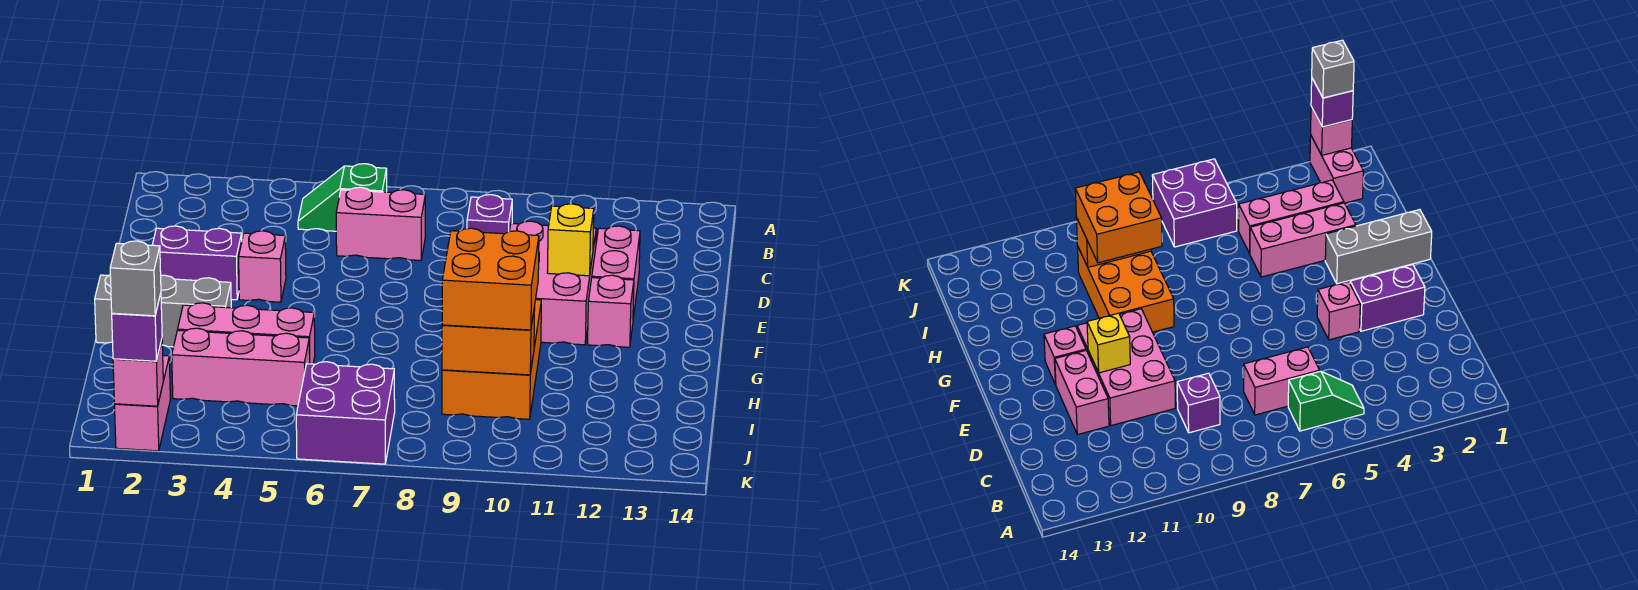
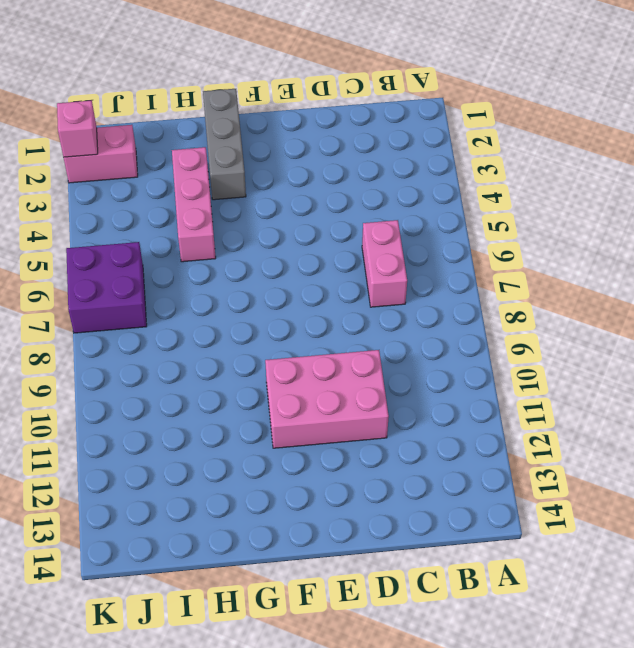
none -> green slope B5:B6 level 1 top 6
none -> purple brick C9 level 1
none -> pink brick D12:E12 level 1

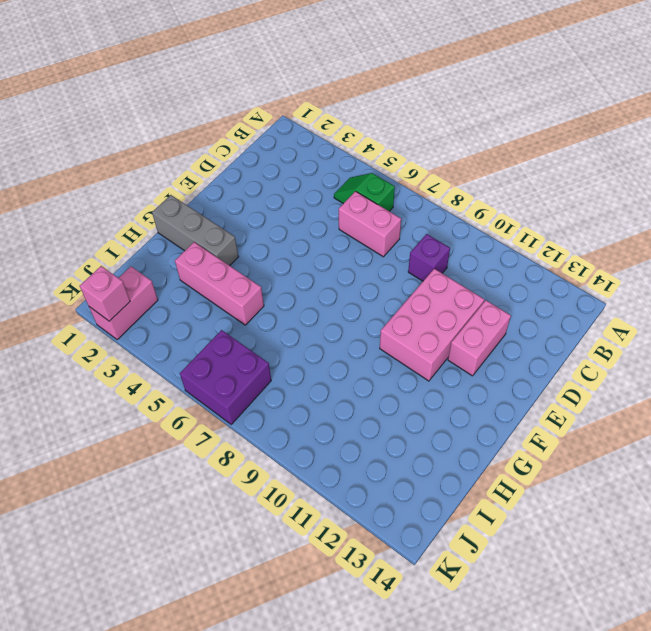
none -> purple brick E2:E3 level 1
none -> pink brick E4 level 1
none -> pink brick F12 level 1

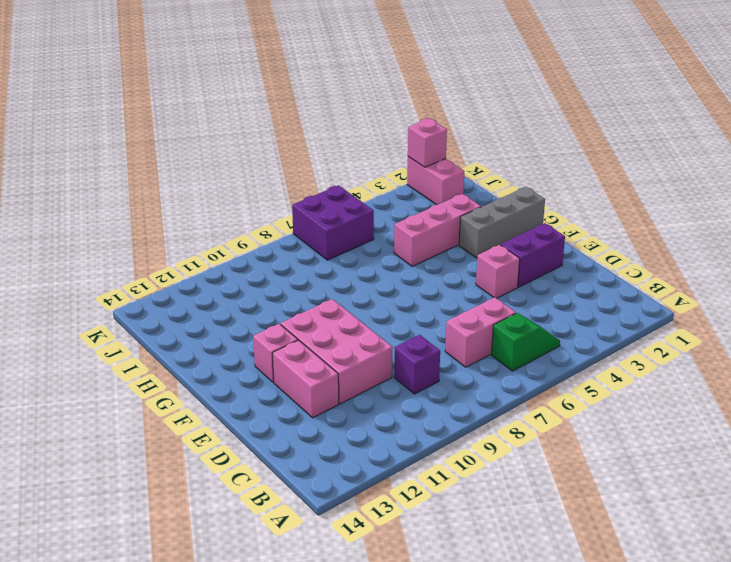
none -> orange brick G9:I10 level 1
none -> pink brick I3:I5 level 1
none -> yellow brick E11 level 2

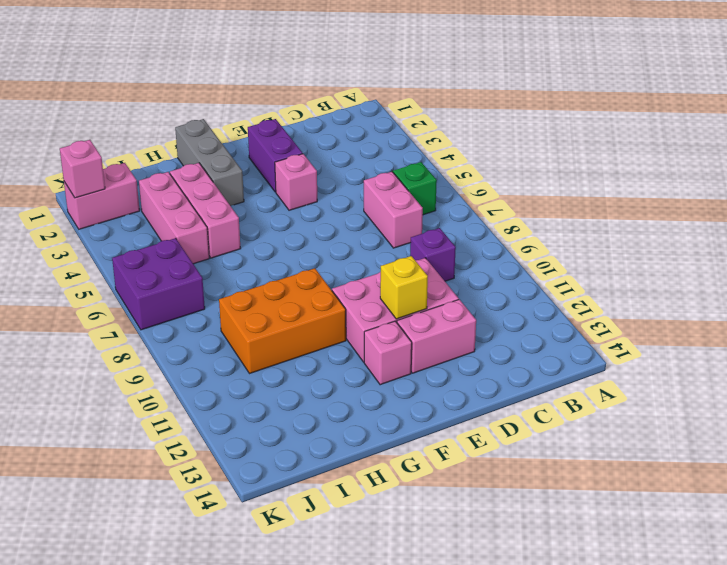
none -> orange brick I9:I10 level 2
none -> orange brick H9:I10 level 3
none -> purple brick K2 level 3

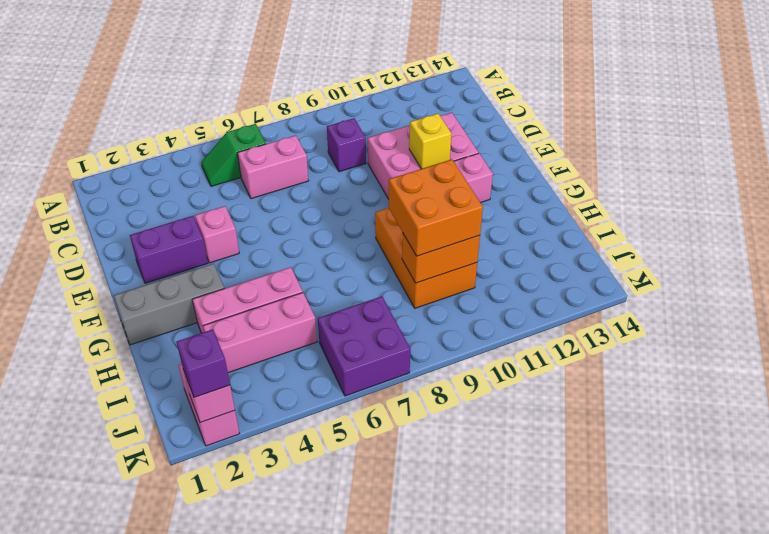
none -> grey brick K2 level 4

